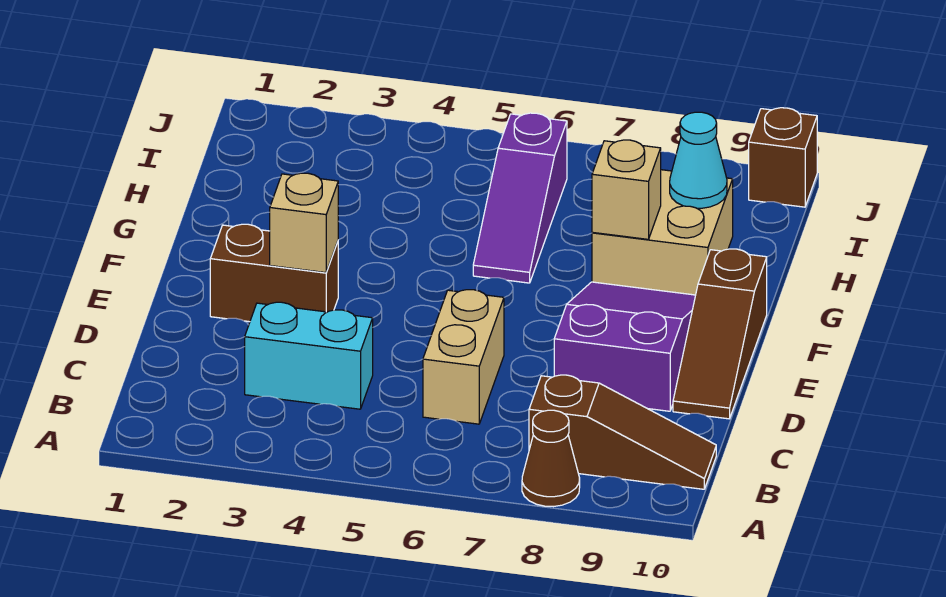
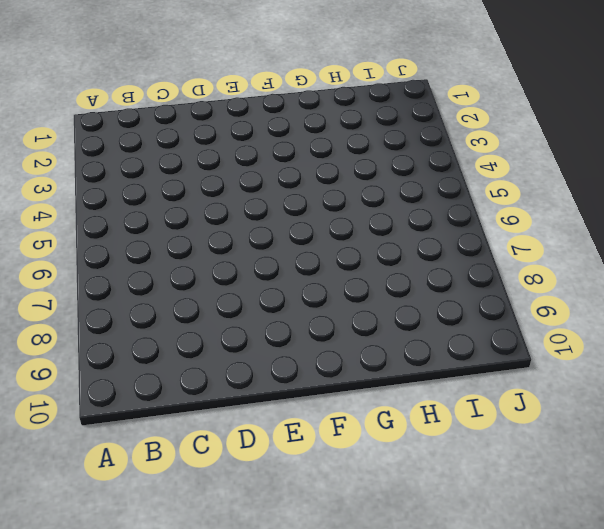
none -> brown cone A8 level 1
none -> brown slope B8:B10 level 1 top 8
none -> cyan brick C3:C4 level 1

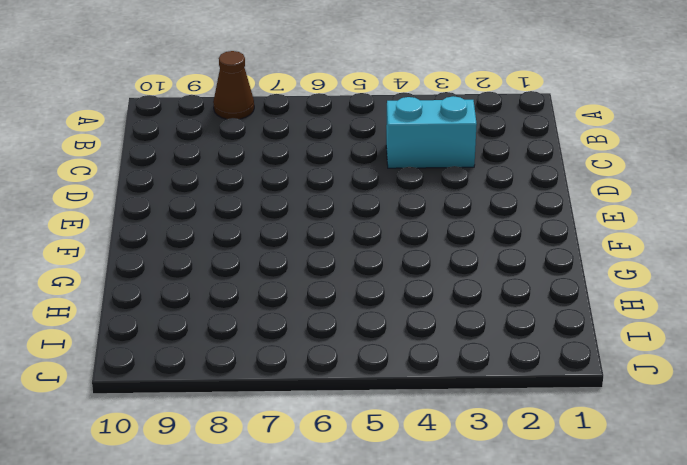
none -> brown slope B8:B10 level 1 top 8
none -> tan brick C6:D6 level 1
none -> purple slope D8:F9 level 1 top D

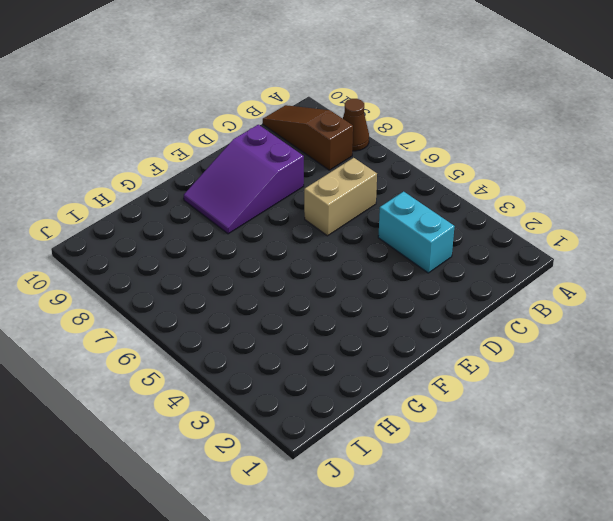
none -> brown slope D10:F10 level 1 top F
none -> brown brick E2:E3 level 1
none -> purple slope G6:I6 level 1 top I

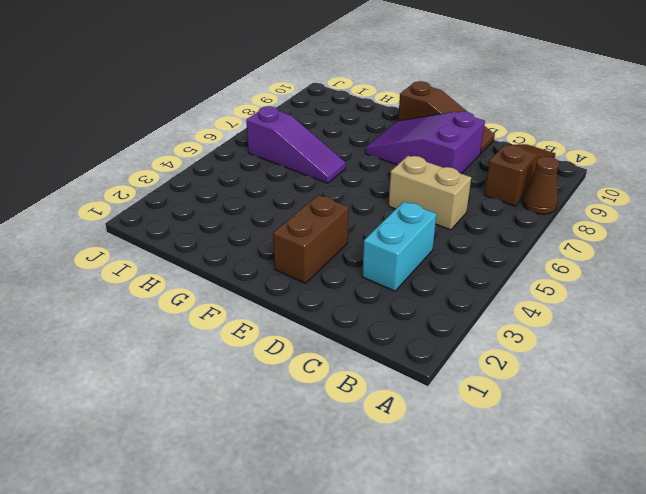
none -> tan brick G8:H9 level 1
none -> brown brick J10 level 1
none -> tan brick E3 level 2

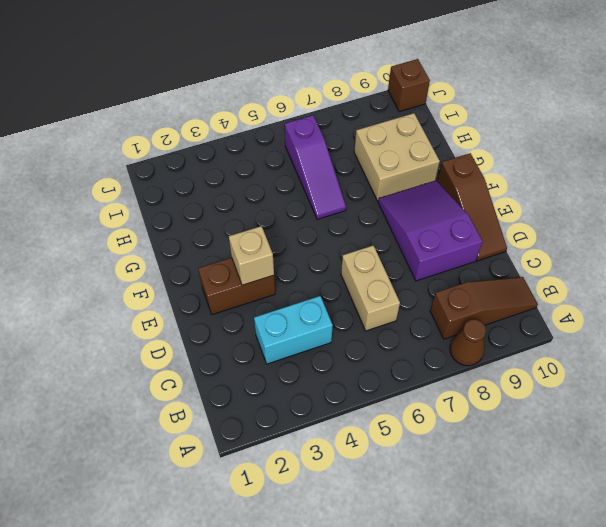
none -> tan brick G8 level 2
none -> cyan cone H9 level 2

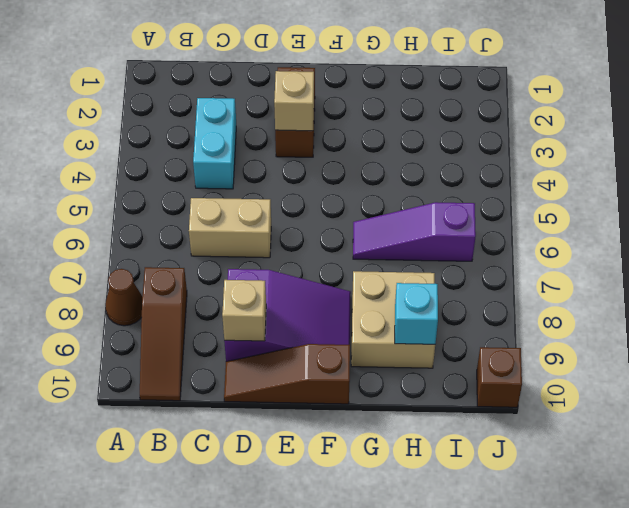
tan brick D9 level 2 -> tan brick G8 level 2
cyan brick H9 level 2 -> cyan cone H9 level 2

